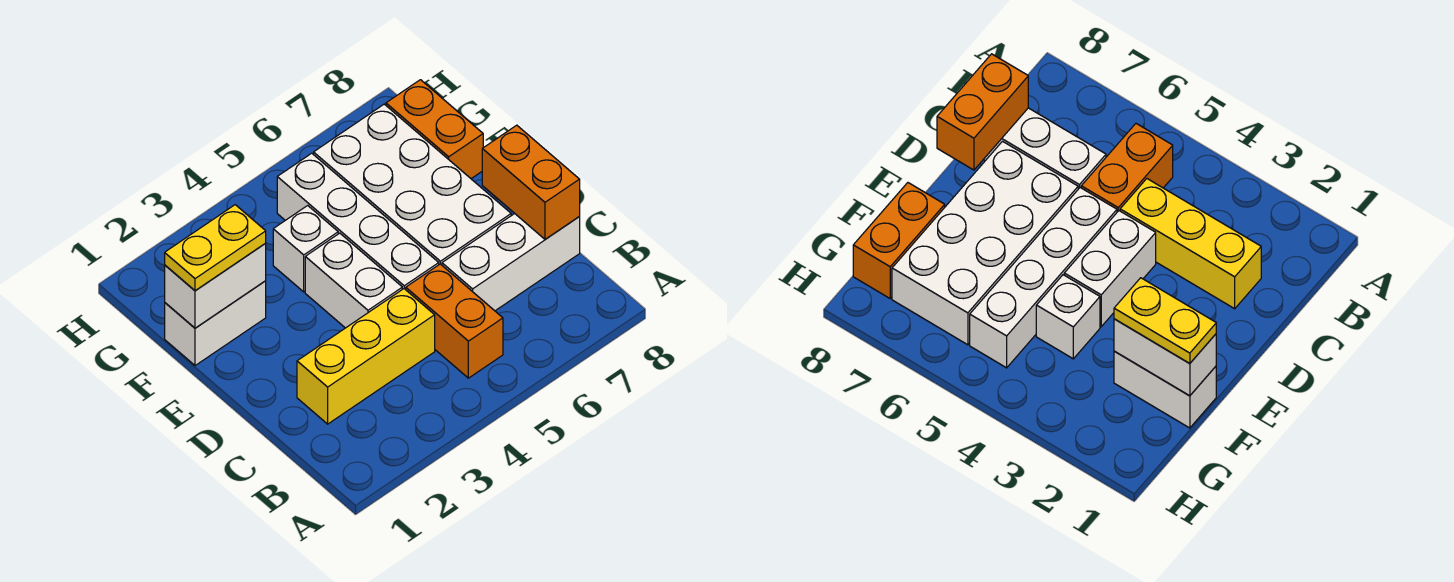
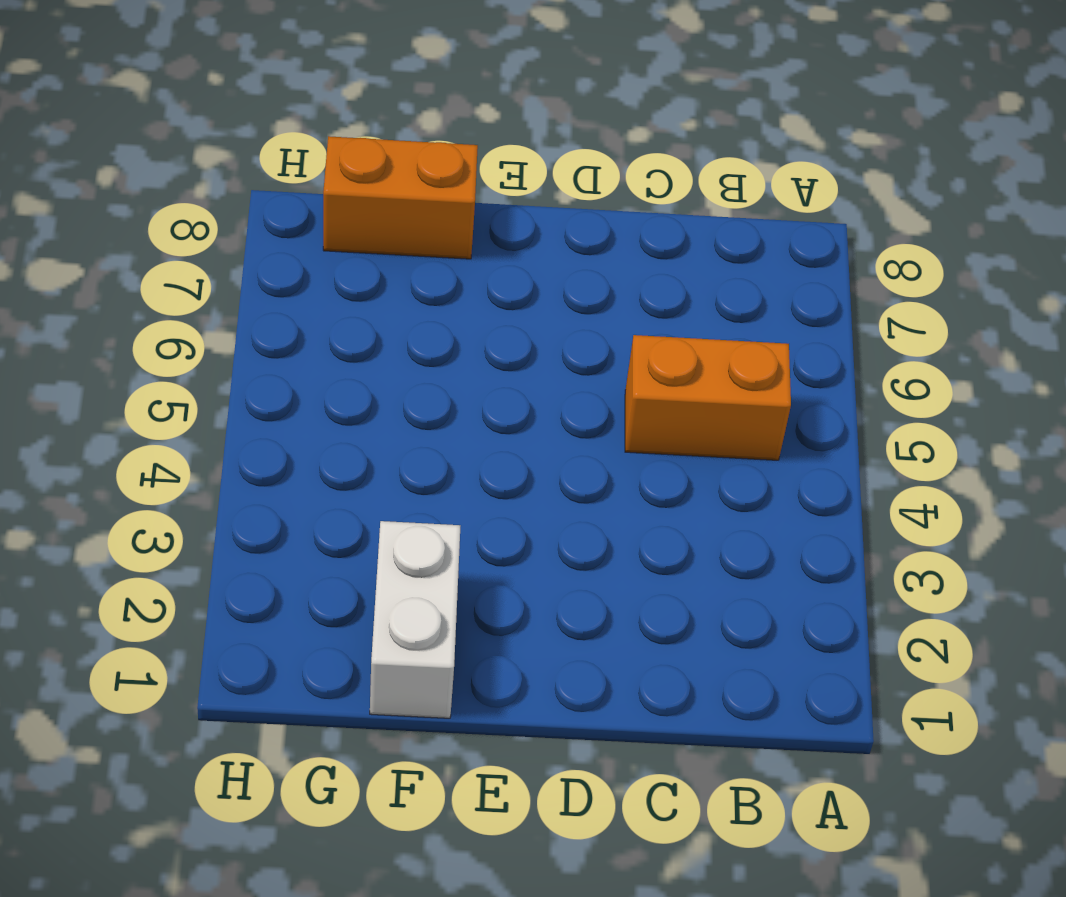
none -> yellow brick C2:C4 level 1
none -> white brick C6:C8 level 1
none -> white brick D4:E4 level 1

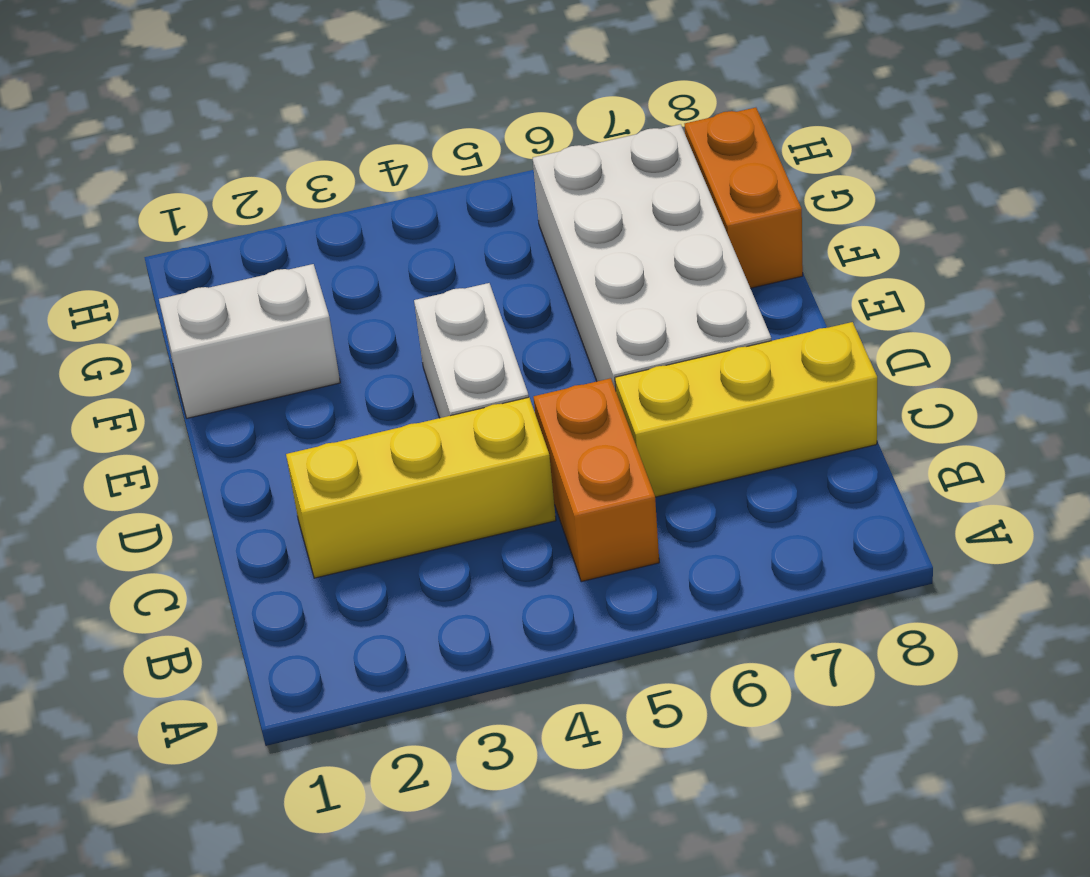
yellow brick C6:C8 level 1 -> white brick C6:C8 level 1
none -> white brick D5:G5 level 1
none -> white brick F4 level 1
none -> orange brick C8:D8 level 2

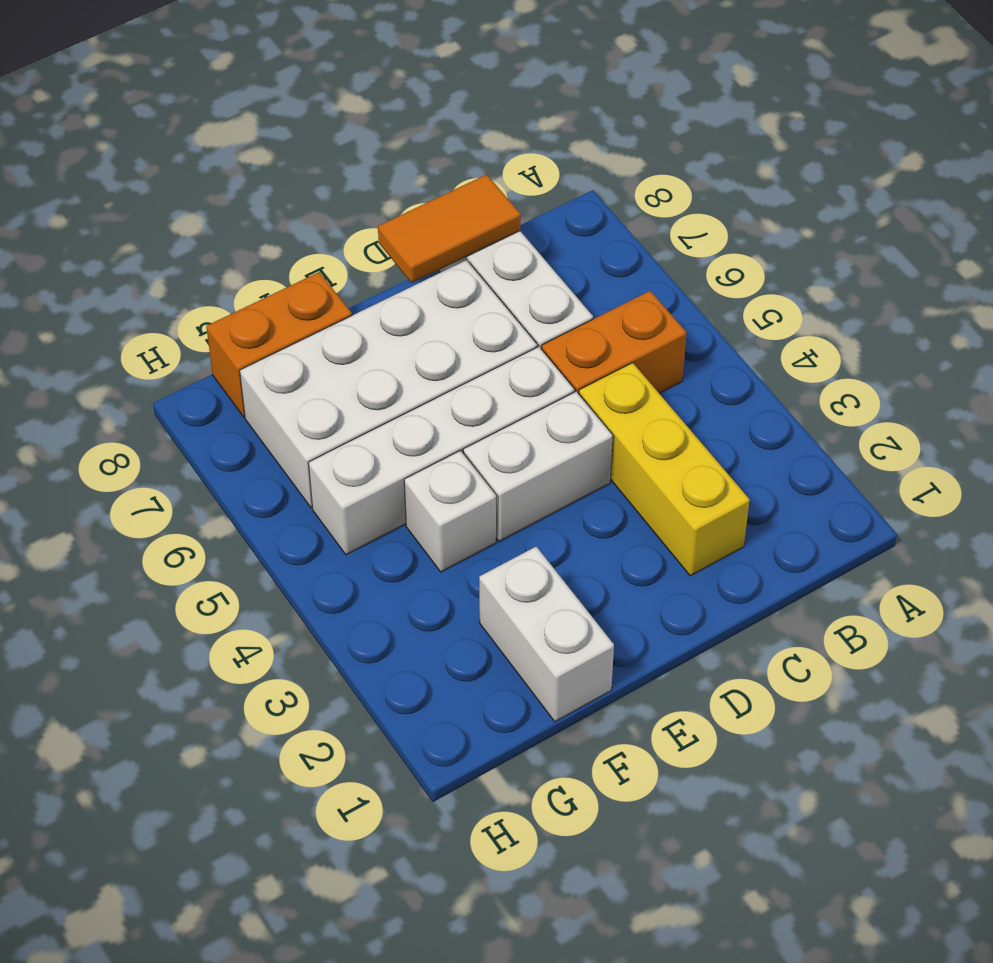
orange tile C8:D8 level 2 -> orange brick C8:D8 level 2
none -> white brick F1:F2 level 2
none -> yellow plate F1:F2 level 3

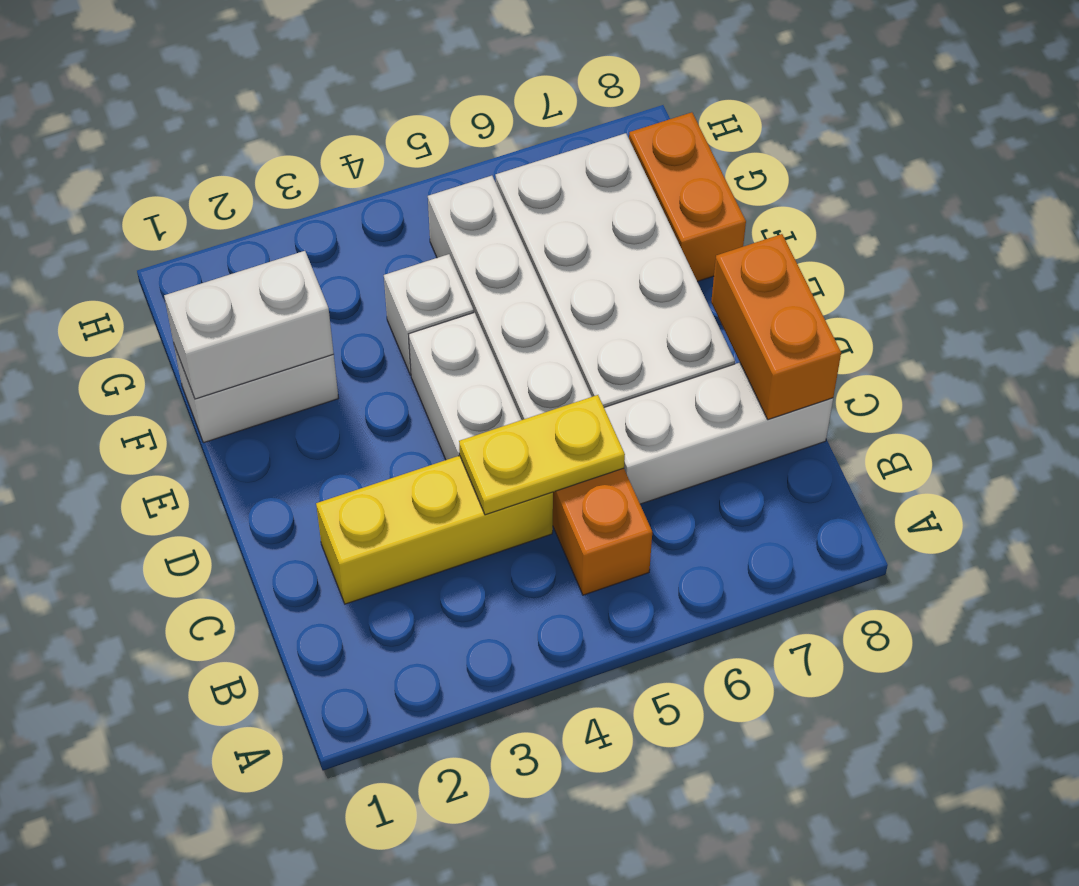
yellow plate C4:C5 level 2 -> yellow plate F1:F2 level 3

